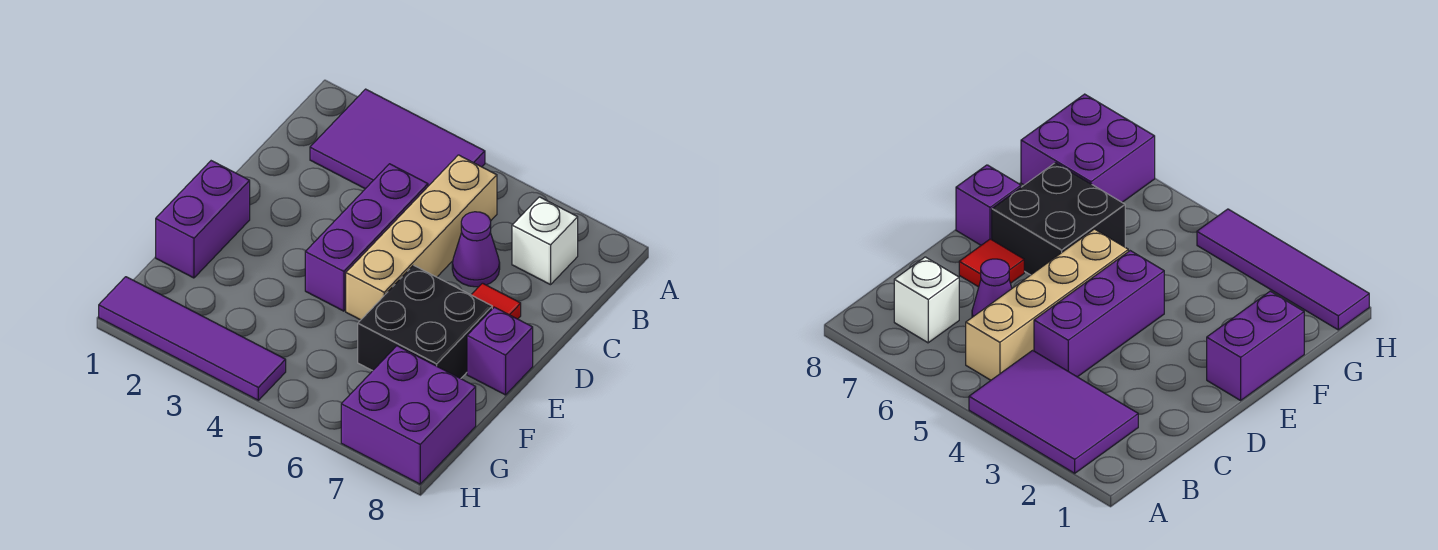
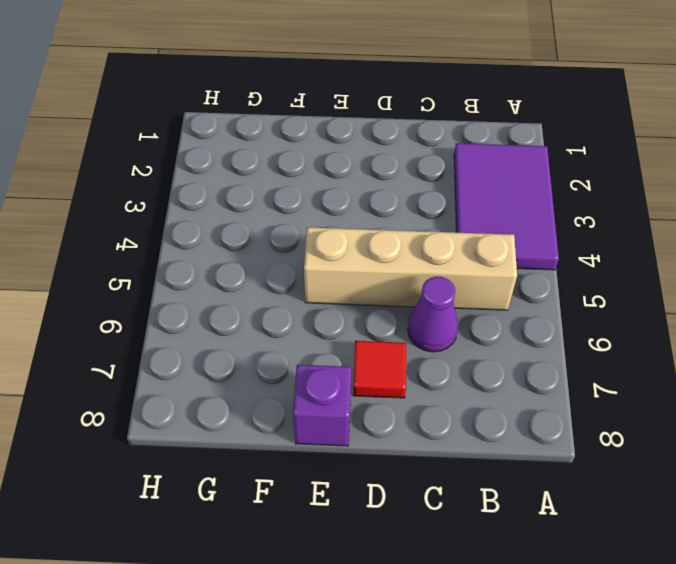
none -> white brick B7 level 1
none -> purple brick C4:E4 level 1

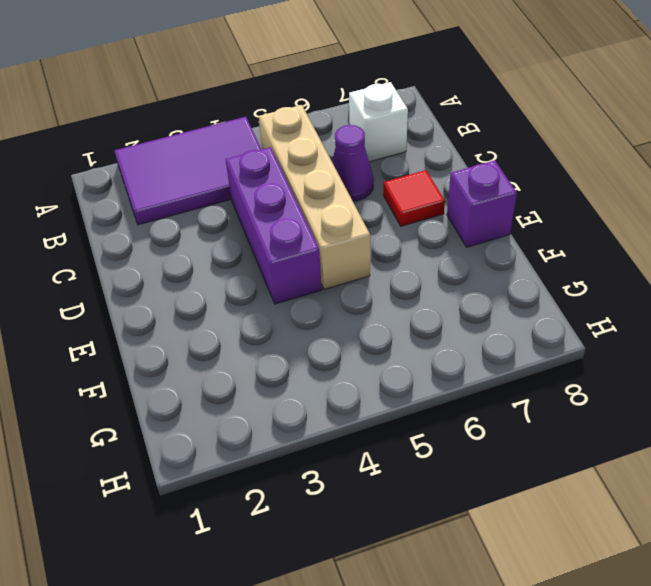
none -> purple brick E1:F1 level 1
none -> black brick E6:F7 level 1

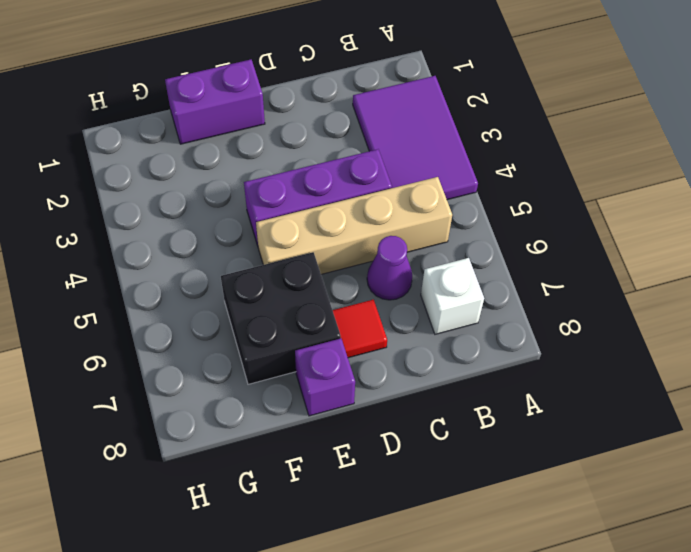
none -> purple brick G7:H8 level 1
none -> purple tile H1:H4 level 1

